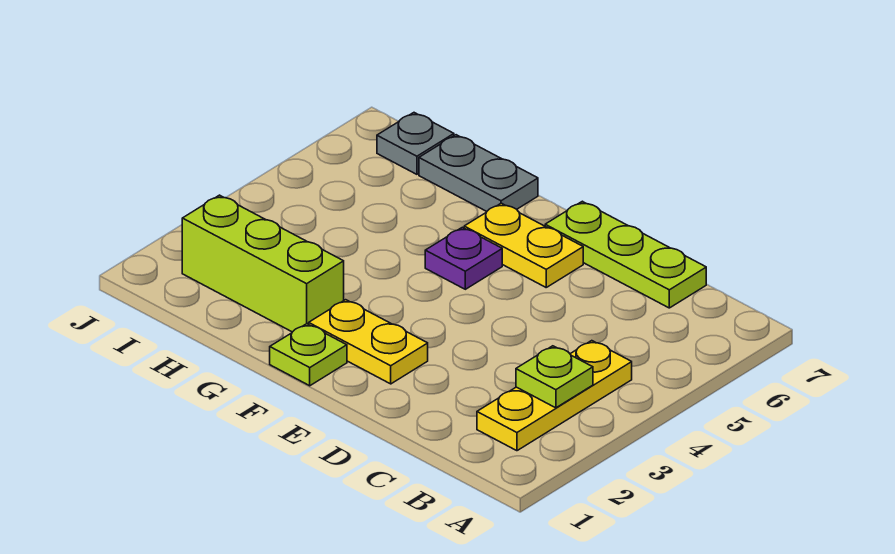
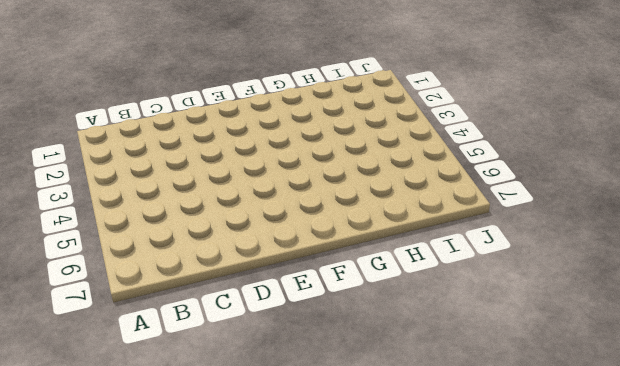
none -> yellow plate B2:B4 level 1
none -> lime plate C7:E7 level 1

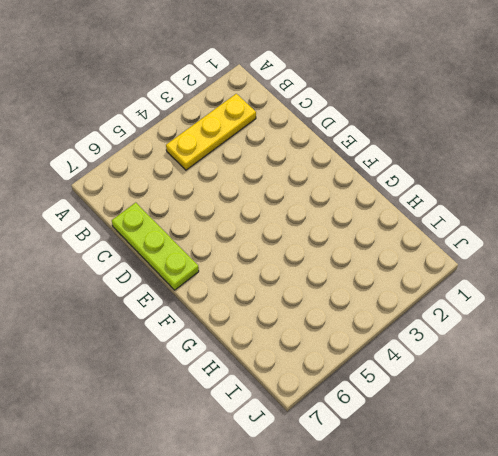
none -> yellow plate E2:F2 level 1
none -> yellow plate E6:F6 level 1

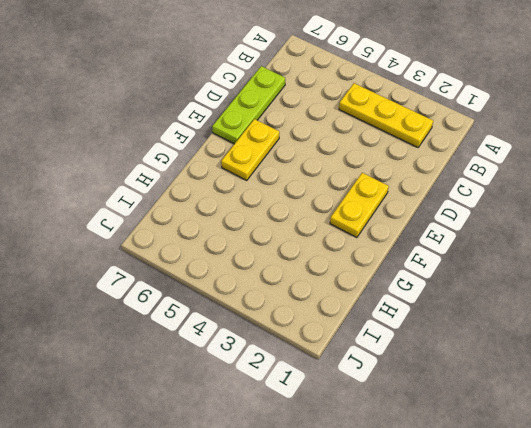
none -> lime plate F1 level 1
none -> purple plate F5 level 1

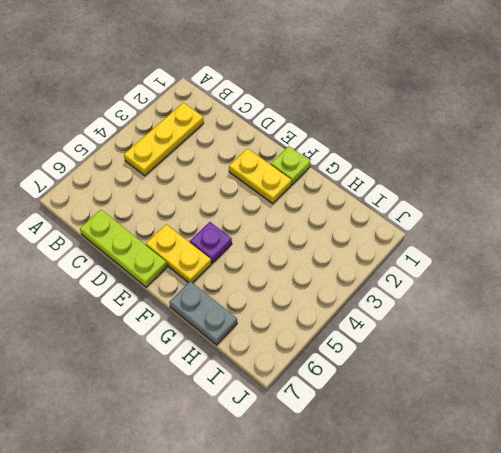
none -> lime brick G2:I2 level 1
none -> grey plate I7 level 1

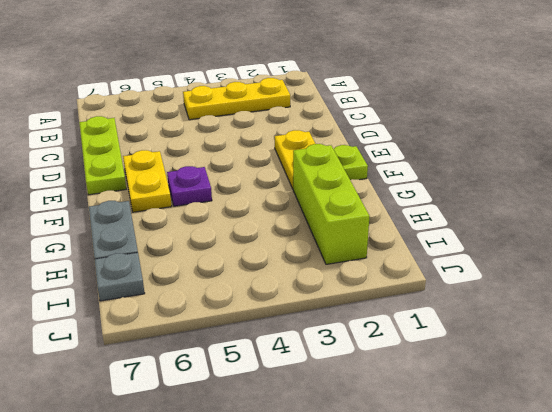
none -> lime plate B3 level 2

